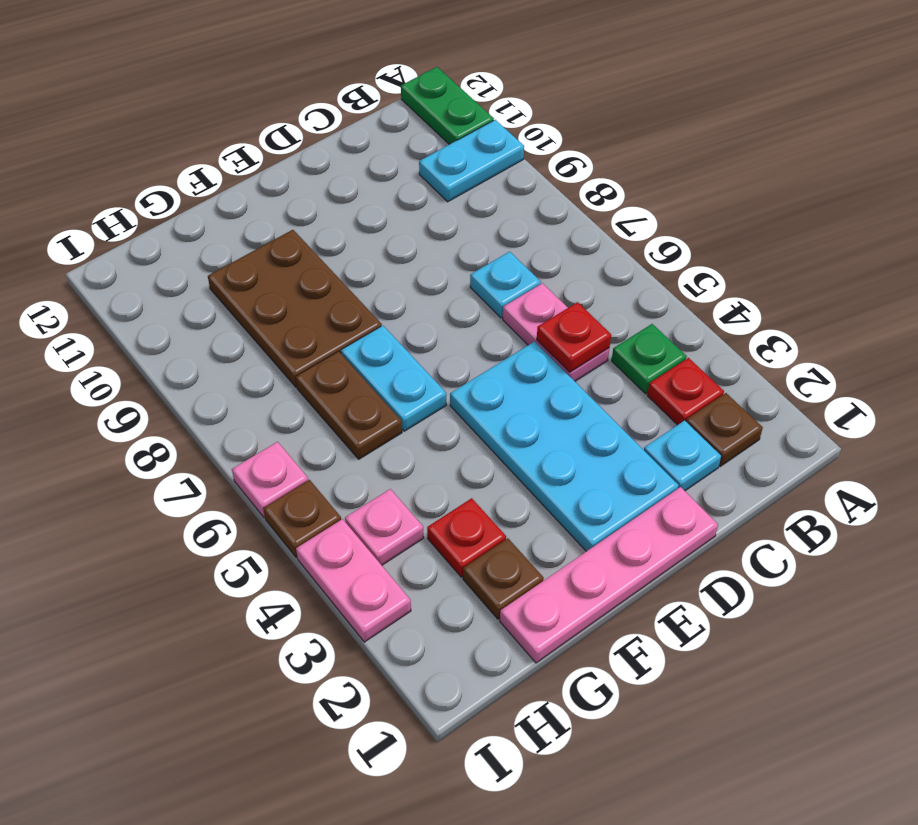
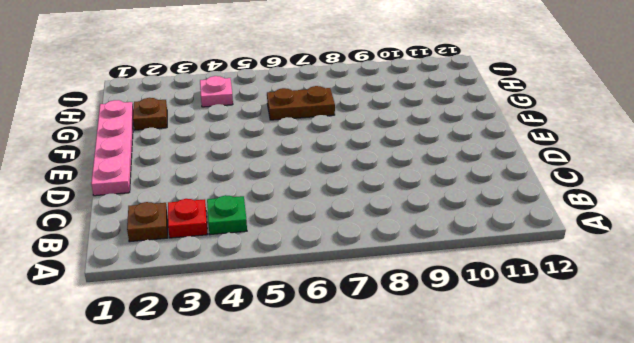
none -> cyan plate A10:B10 level 1
none -> green plate A11:A12 level 1
none -> cyan plate C2 level 1

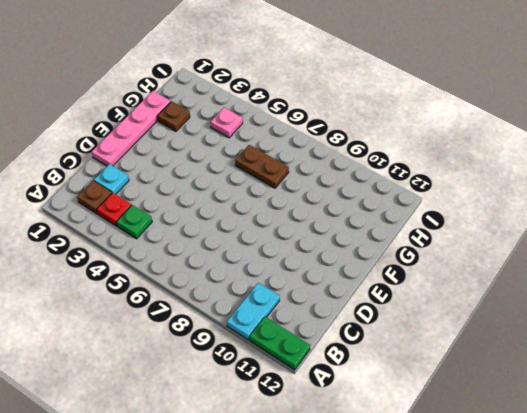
none -> pink plate C5:C6 level 1
none -> cyan plate C7 level 1
none -> cyan plate D2:E5 level 1

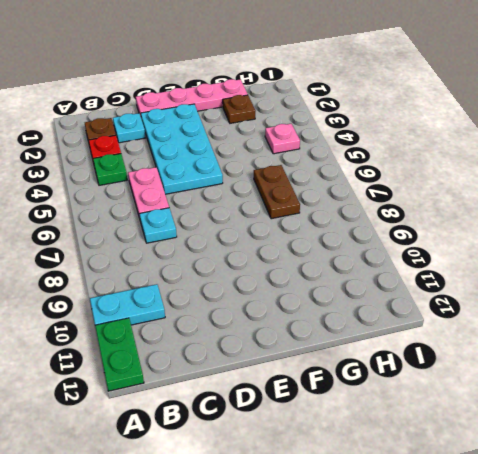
none -> cyan plate F6:F7 level 1
none -> brown plate F8:G10 level 1
none -> red plate G3 level 1

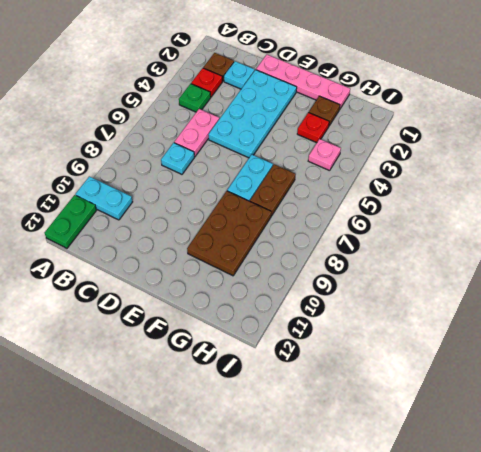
none -> pink plate I3:I4 level 1
none -> brown plate I5 level 1
none -> pink plate I6 level 1

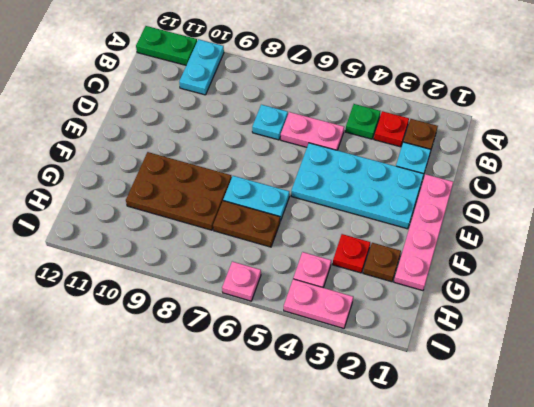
none -> brown plate I5 level 1
none -> red plate C5 level 2

